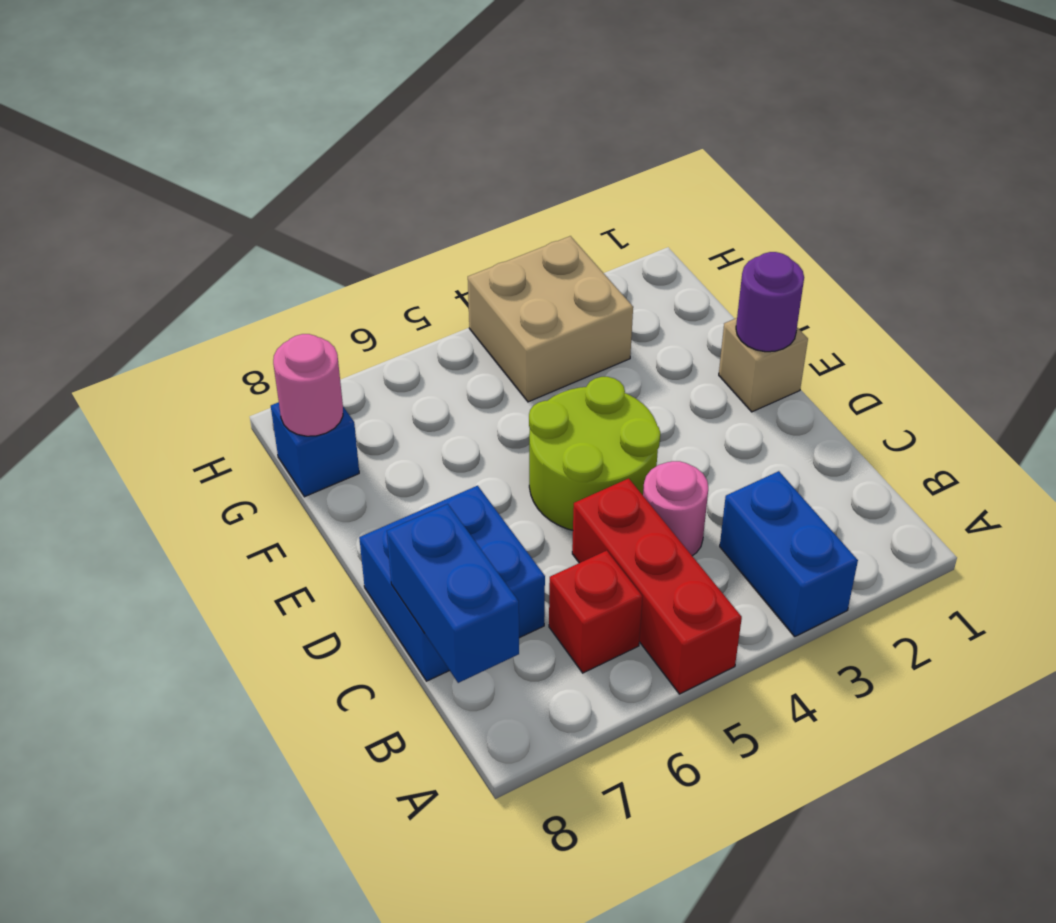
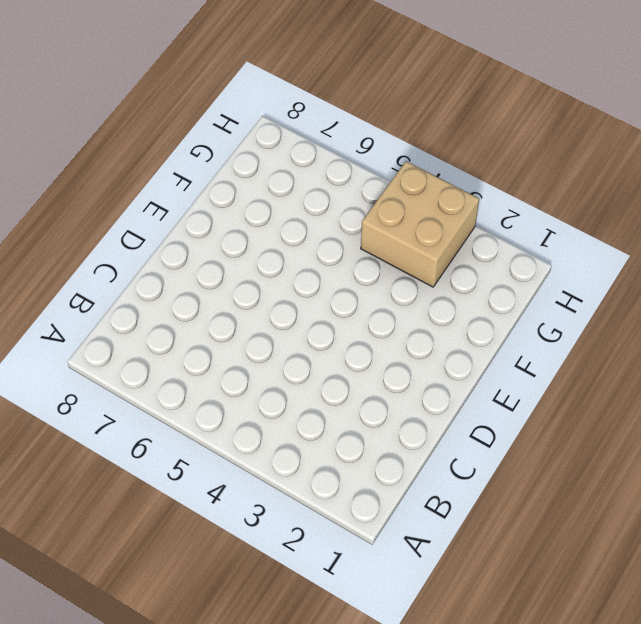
none -> blue brick A3:B3 level 1
none -> red brick A5:C5 level 1
none -> red brick B6 level 1

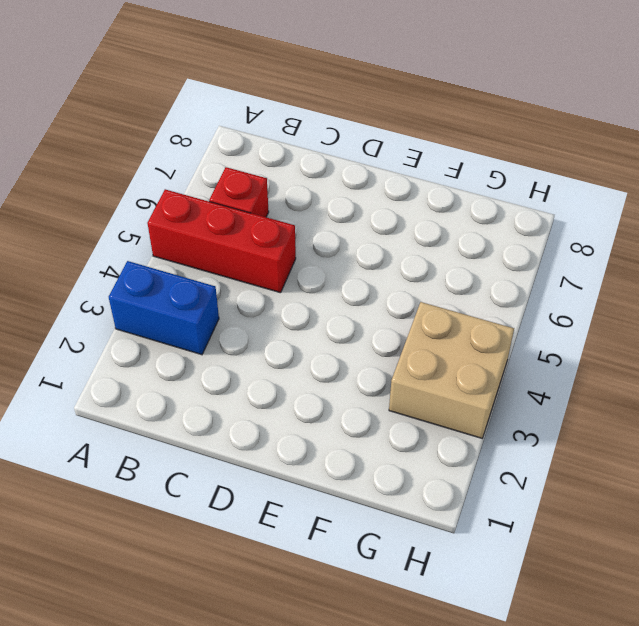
none -> pink round brick C4 level 1
none -> blue brick C7:D8 level 1
none -> lime round brick D4:E5 level 1

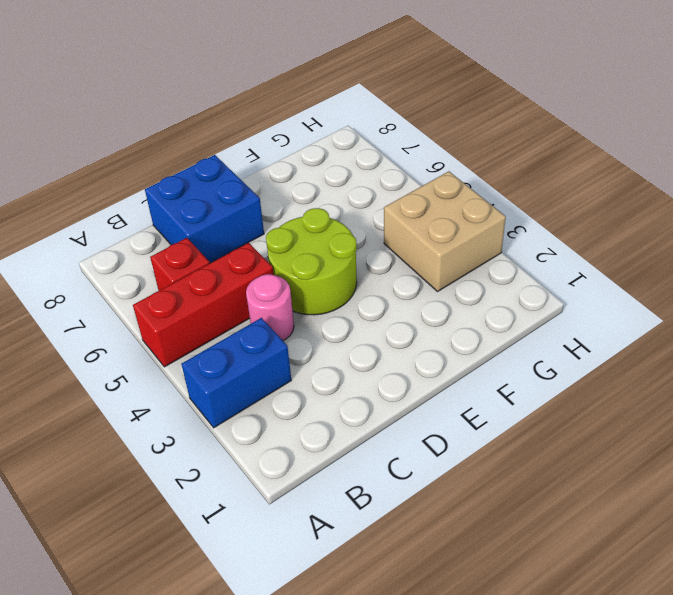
none -> tan brick E1 level 1
none -> blue brick G8 level 1
none -> blue brick B8:C8 level 2

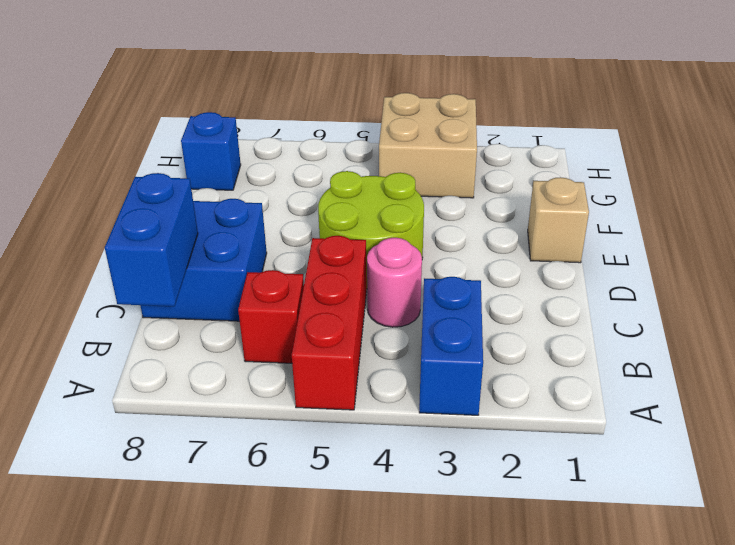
none -> purple round brick E1 level 2
none -> pink round brick G8 level 2

